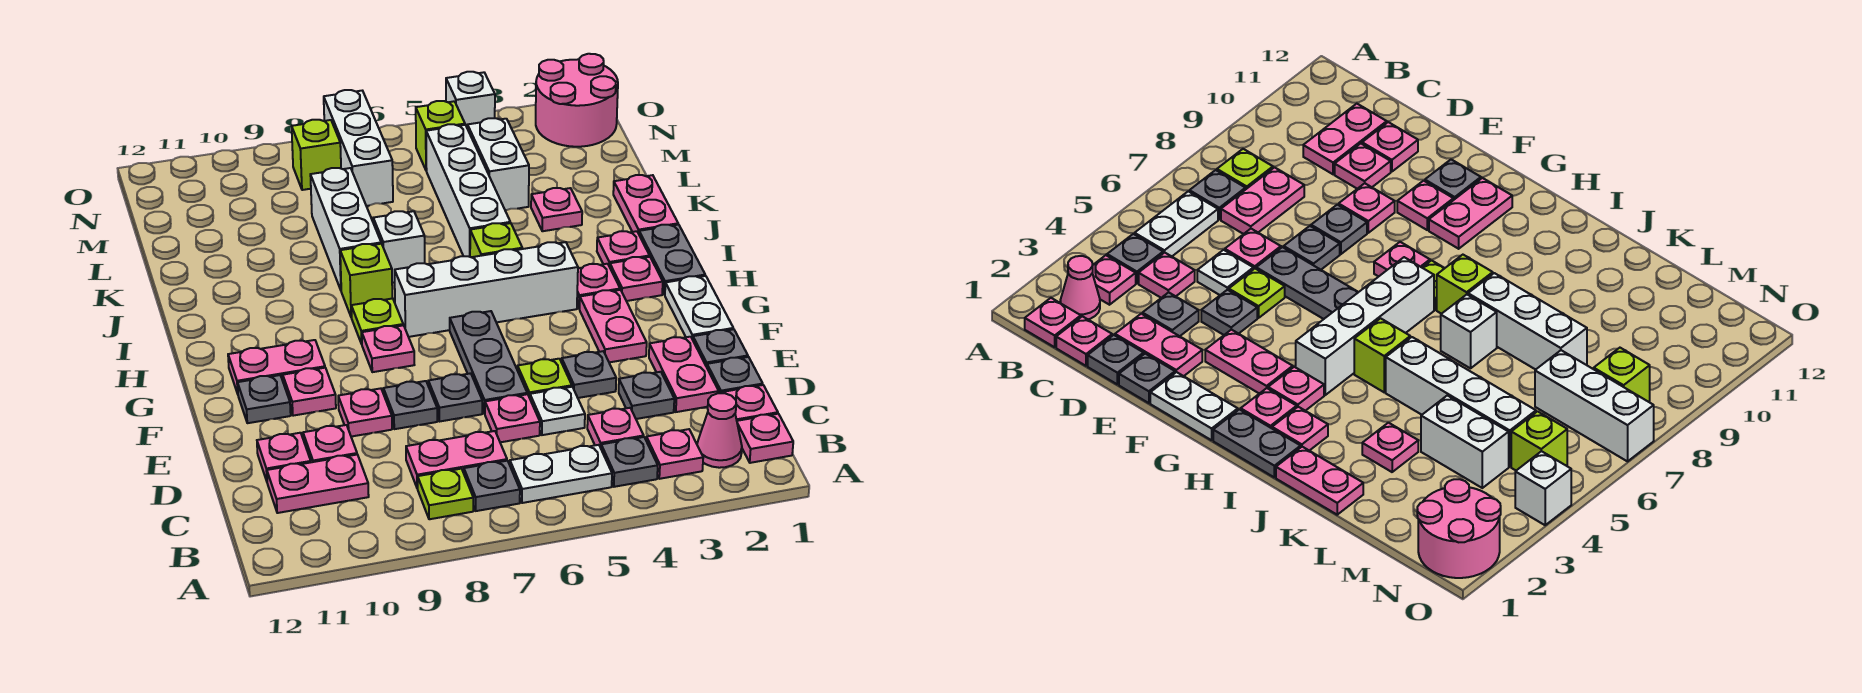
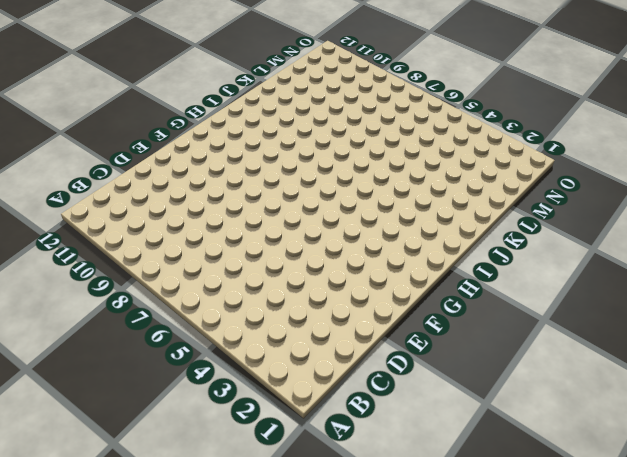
none -> pink plate B1 level 1
none -> pink cone B2 level 1
none -> pink plate B3 level 1
none -> grey plate B4 level 1

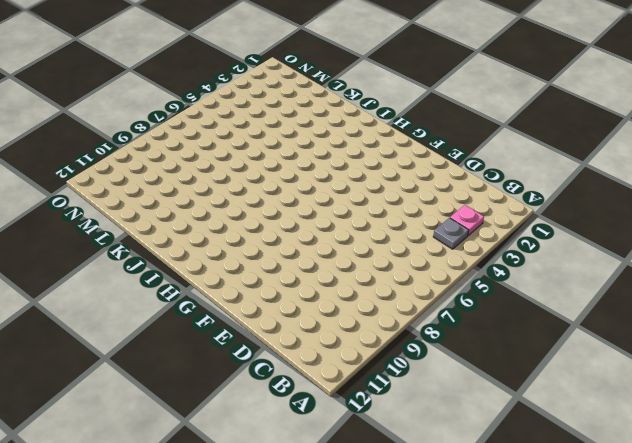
none -> pink plate B1 level 1
none -> pink cone B2 level 1
none -> white plate B5:B6 level 1
none -> grey plate B7 level 1

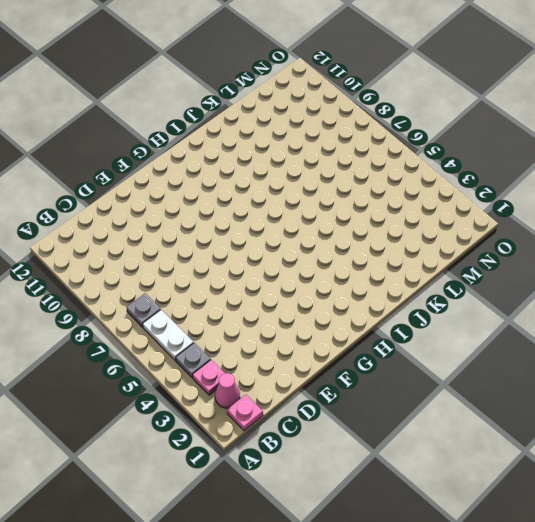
none -> lime plate B8 level 1
none -> pink plate C1 level 1
none -> pink plate C4 level 1
none -> pink plate C7:C8 level 1

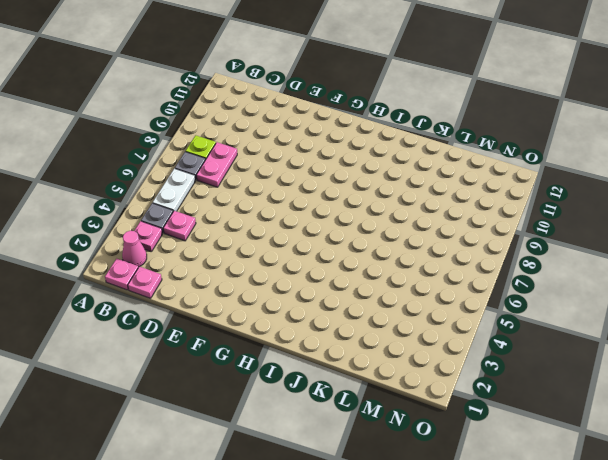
none -> pink plate C10:C11 level 1
none -> grey plate D1 level 1
none -> pink plate D2:E2 level 1
none -> grey plate D3 level 1

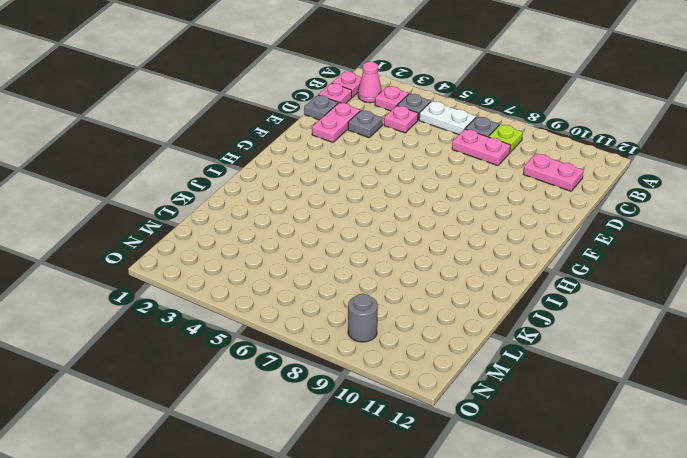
grey round brick N9 level 1 -> none
none -> white plate D5 level 1
none -> pink plate D6 level 1
none -> pink plate D10 level 1
none -> pink plate D11 level 1

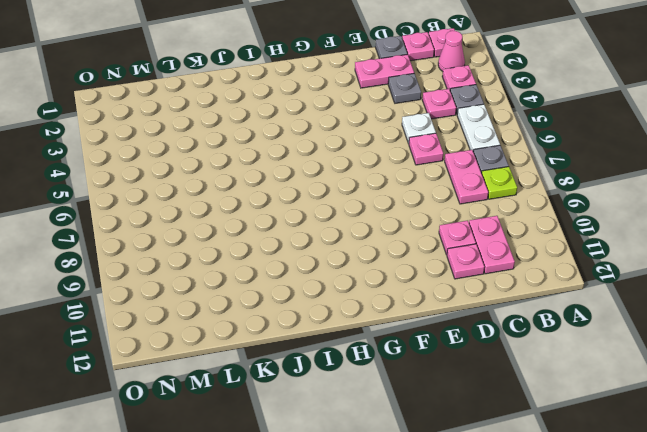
none -> grey plate E1 level 1
none -> grey plate E4 level 1
none -> lime plate E5 level 1
none -> grey plate E6:G6 level 1

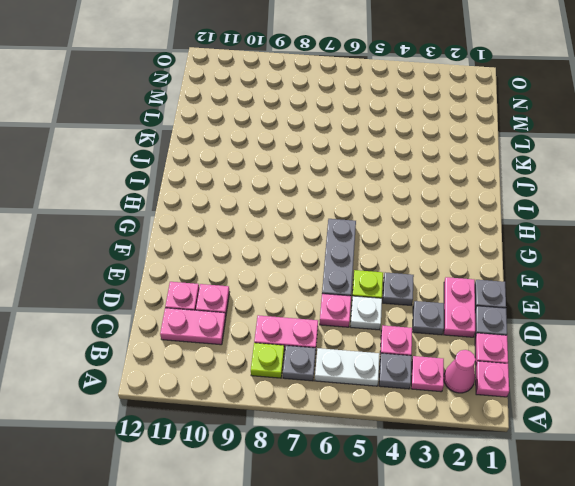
none -> grey plate E7 level 1
none -> grey plate E8 level 1
none -> pink plate E9 level 1
none -> white plate F1:G1 level 1

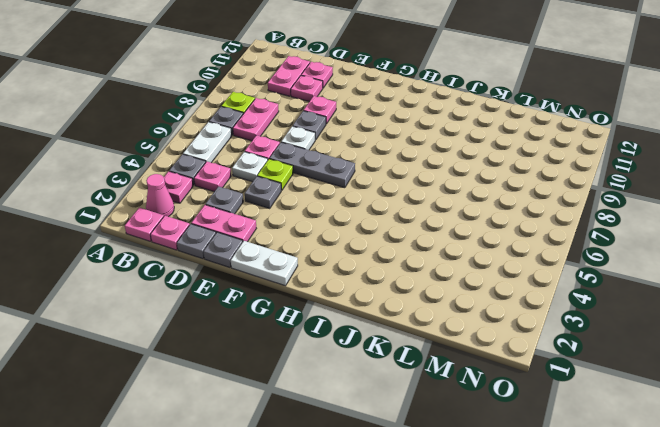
white plate E7 level 1 -> grey plate E7 level 1
none -> pink plate F3:G3 level 1
none -> pink plate F10 level 1
none -> grey plate F11 level 1
none -> pink plate G8 level 1

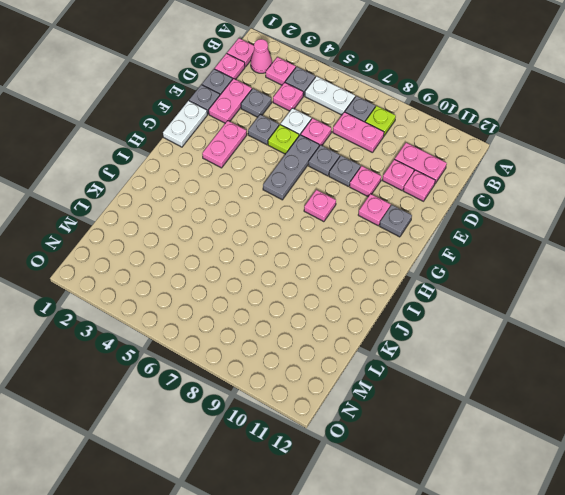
none -> pink plate G10:G11 level 1
none -> grey plate H1:I1 level 1
none -> pink plate H2 level 1
none -> pink plate H3 level 1

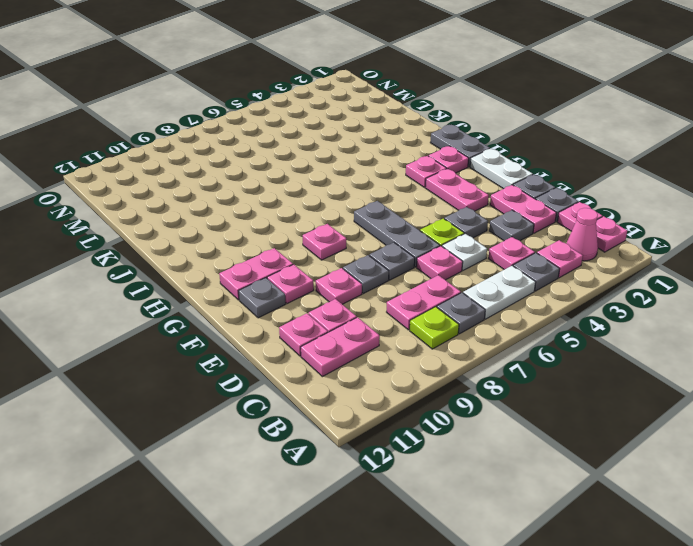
none -> white brick H4:H7 level 1
none -> lime plate H8 level 1
none -> pink plate I2 level 1
none -> lime brick I5 level 1

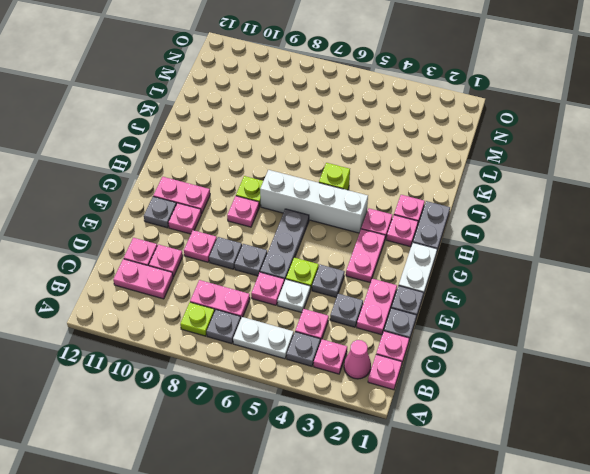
none -> lime brick I8 level 1
none -> pink plate J1:K1 level 1
none -> white brick J5:M5 level 1
none -> white brick J7 level 1

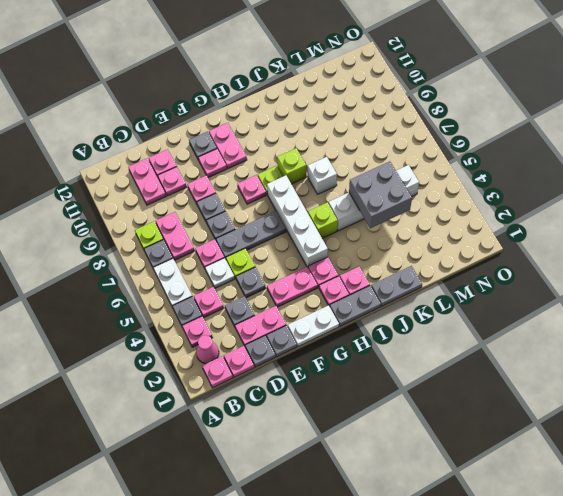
grey plate J1:K1 level 1 -> pink plate J1:K1 level 1
grey brick K4:L5 level 2 -> none
none -> white brick J8:L8 level 1
none -> pink plate K3 level 1
none -> white brick L4:M4 level 1
none -> white brick M7:O7 level 1

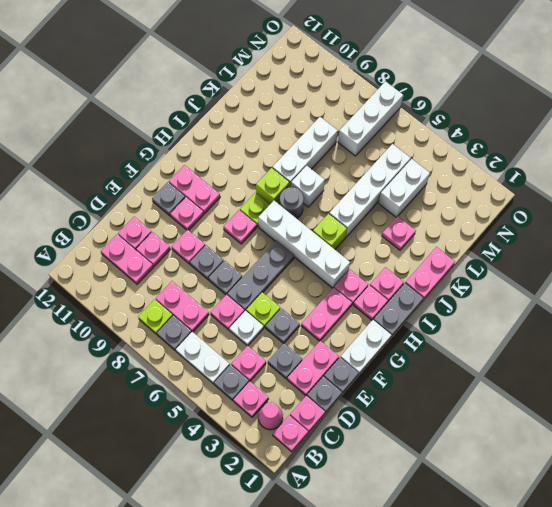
grey round brick I7 level 1 -> none
none -> pink round brick N1:O2 level 1
none -> lime brick N5 level 1
none -> lime brick N8 level 1
none -> white brick O4 level 1

